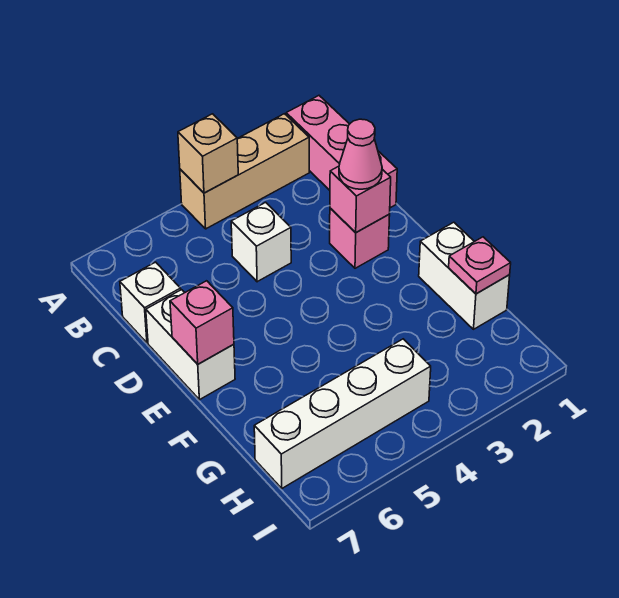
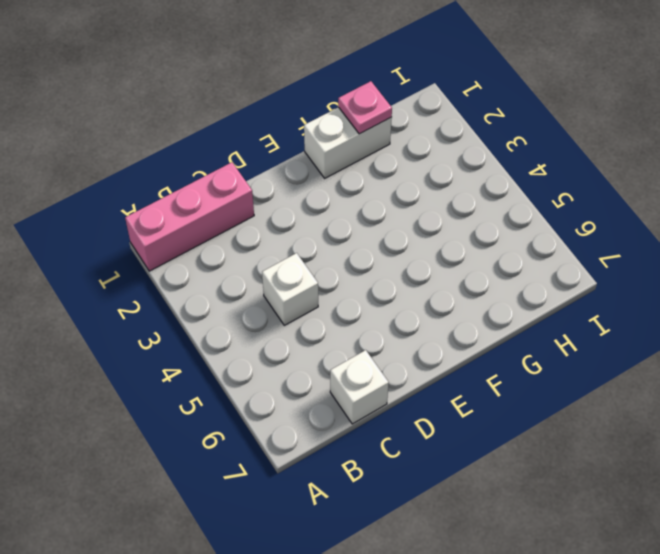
none -> tan brick A2:A4 level 1
none -> pink brick D2 level 1
none -> white brick D7:E7 level 1

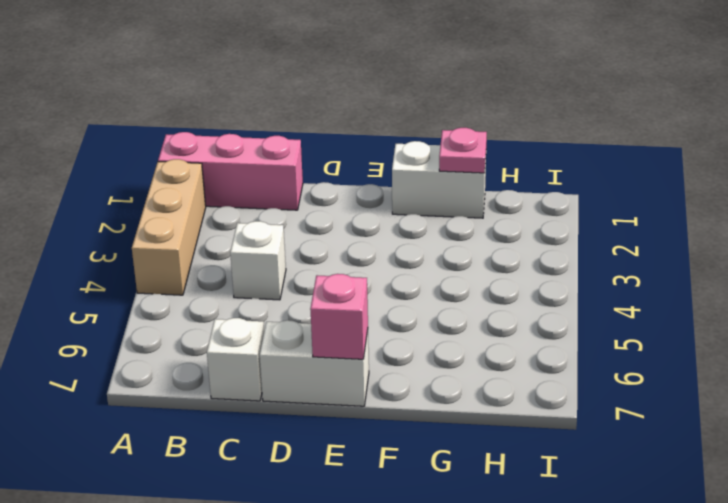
none -> pink brick D2 level 1
none -> white brick H4:H7 level 1
none -> tan brick A4 level 2

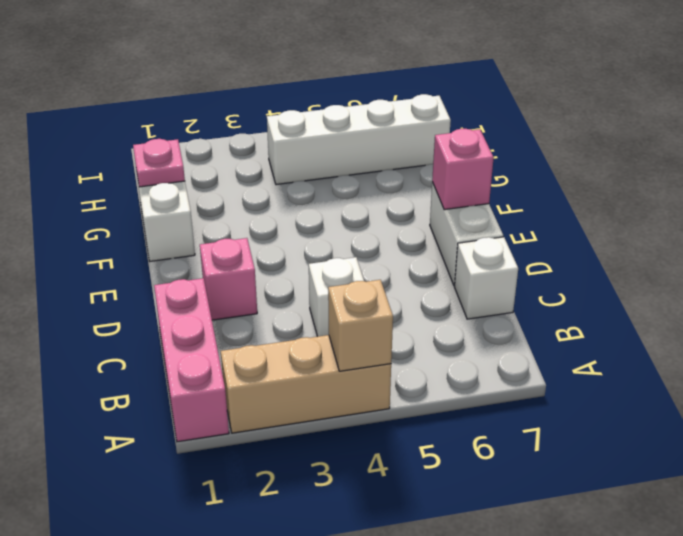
none -> pink brick D2 level 2
none -> pink cone D2 level 3

